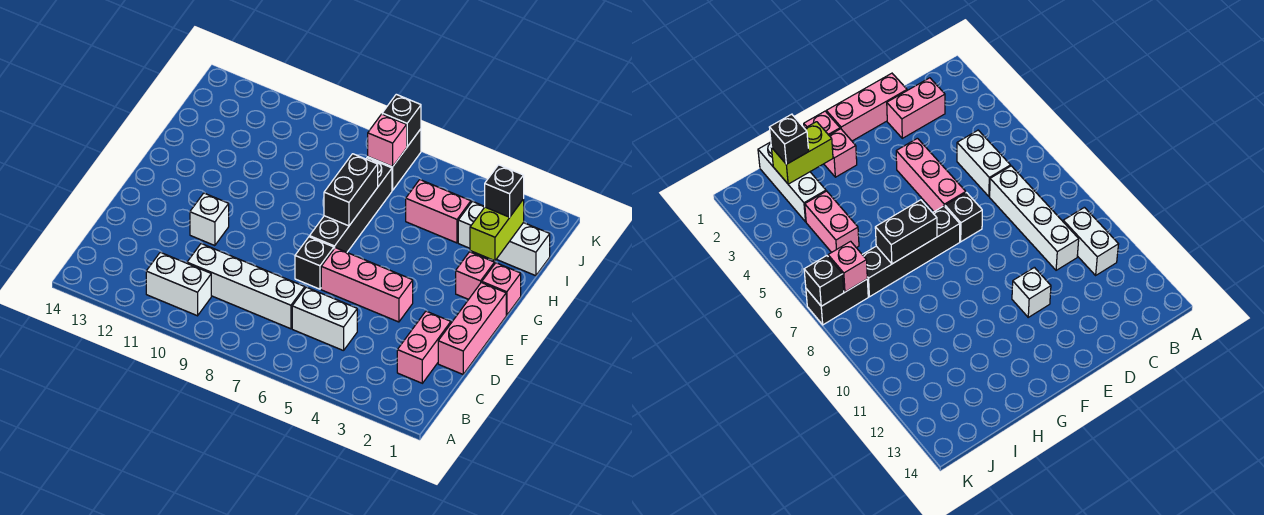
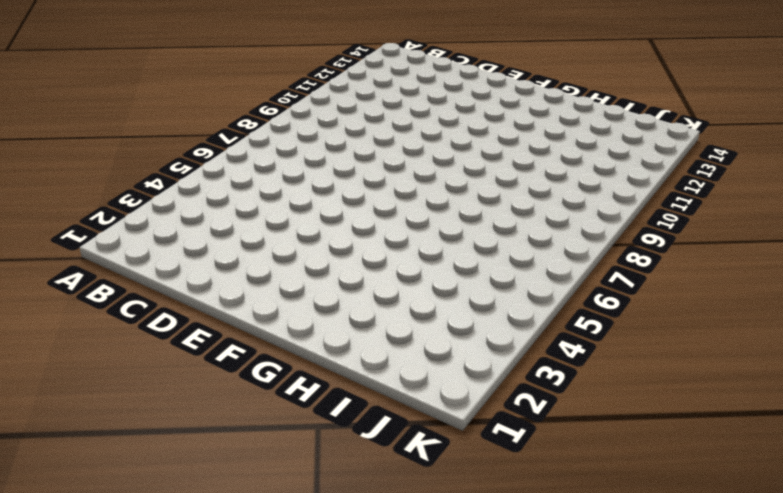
none -> white brick B10:B11 level 1
none -> pink brick C2:D2 level 1
none -> white brick C5:C6 level 1

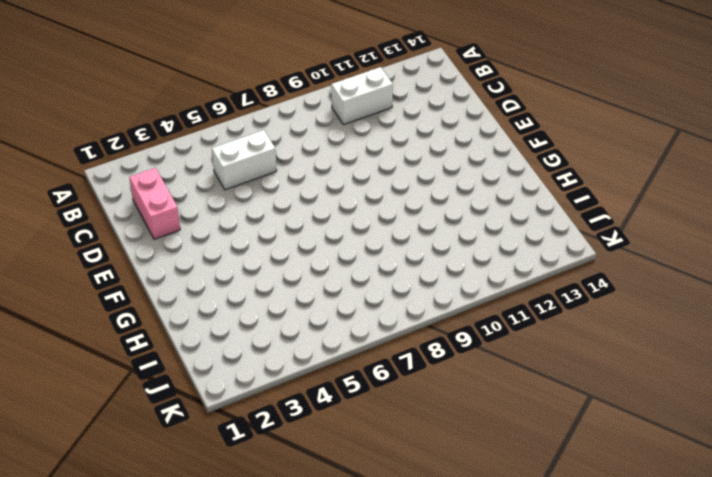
none -> white brick C7:C10 level 1
none -> pink brick D1:F1 level 1
none -> pink brick E4:E6 level 1

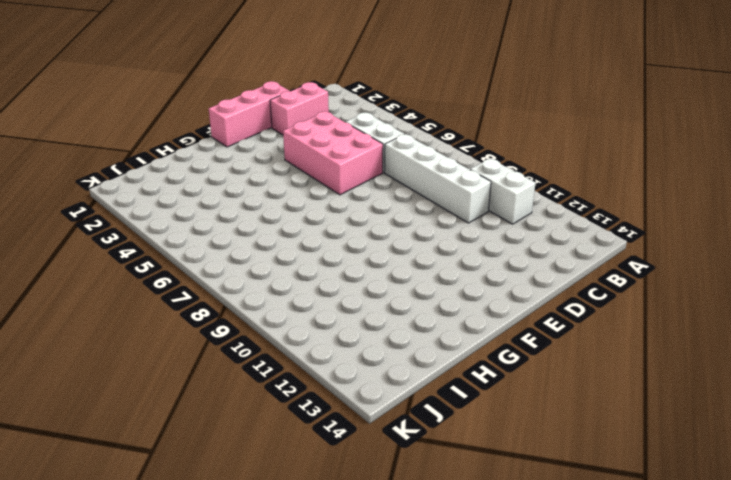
pink brick D4:E6 level 1 -> pink brick E4:E6 level 1
none -> black brick E7 level 1
none -> white brick E11 level 1
none -> black brick F7:I7 level 1

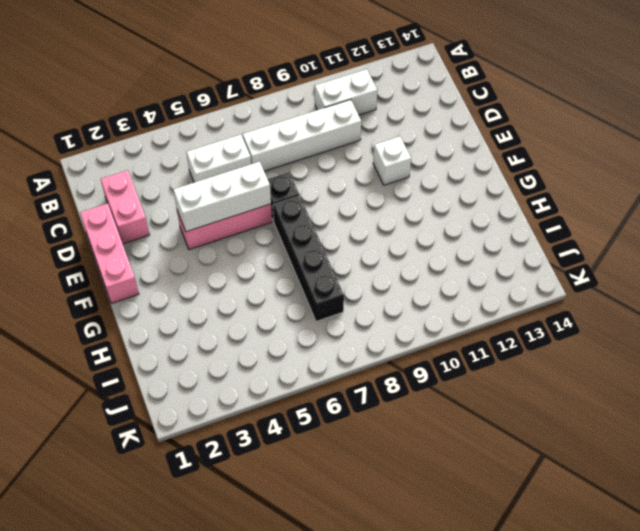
white brick E4:E6 level 2 -> white brick I1:I3 level 1
none -> pink brick G1 level 1
none -> pink brick G2 level 1
none -> pink brick I4:I5 level 1

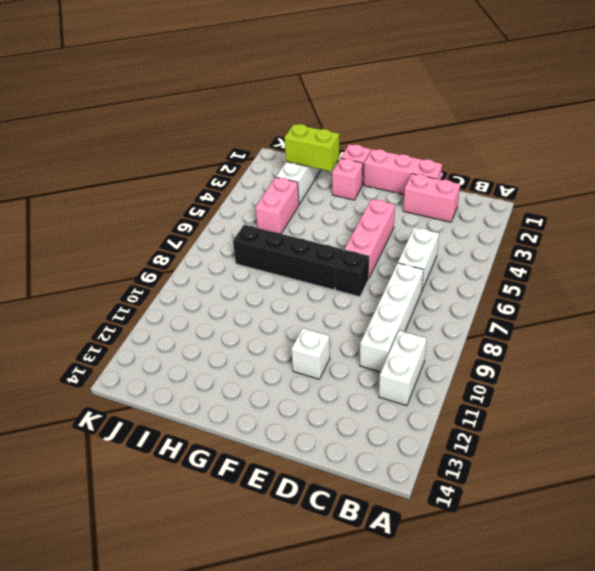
none -> black brick J7:K7 level 1
none -> black brick G7:H7 level 2
none -> pink brick J7 level 2

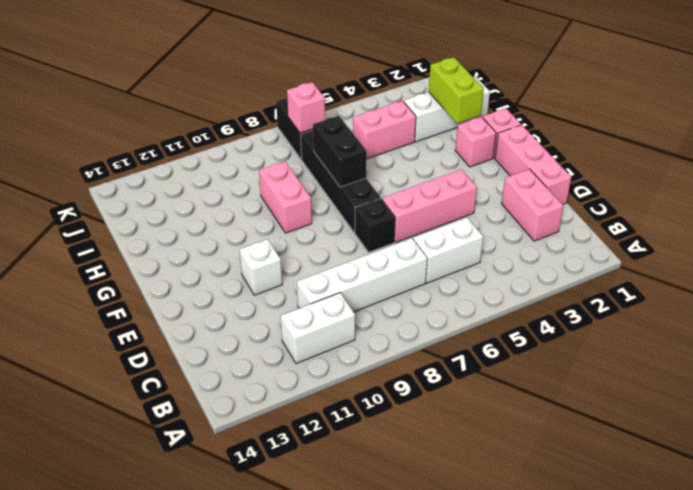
pink brick G9:H9 level 1 -> none
none -> black brick K7 level 2
none -> black brick I2 level 3

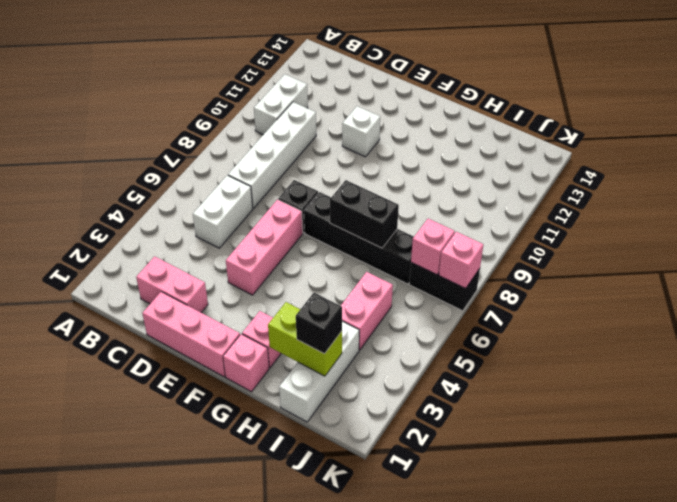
pink brick K7 level 2 -> black brick K7 level 2

